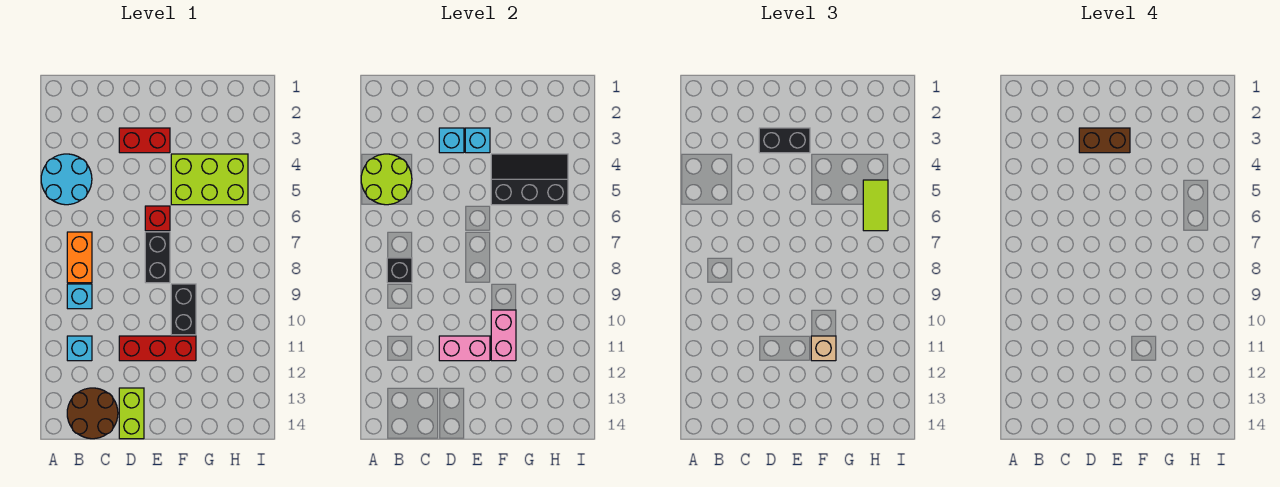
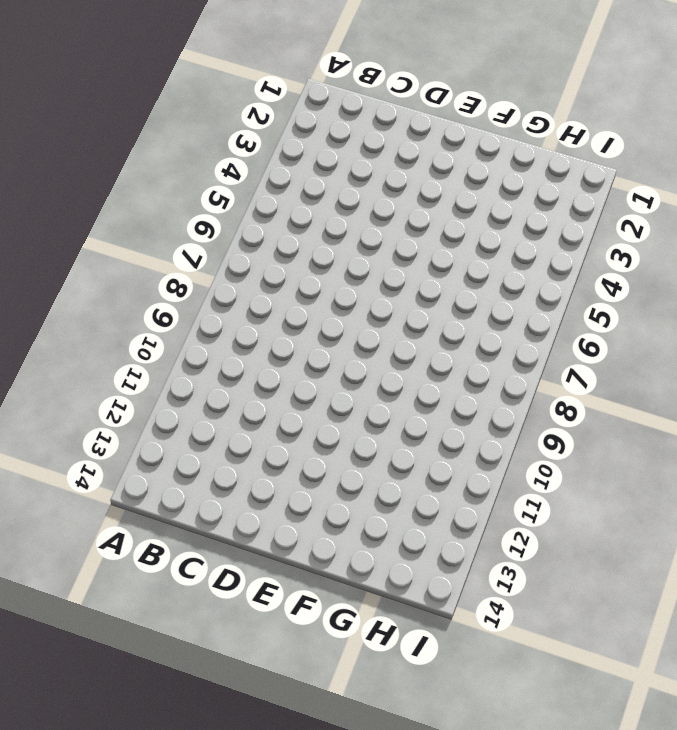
none -> cyan round brick A4:B5 level 1
none -> orange brick B7:B8 level 1
none -> cyan brick B9 level 1

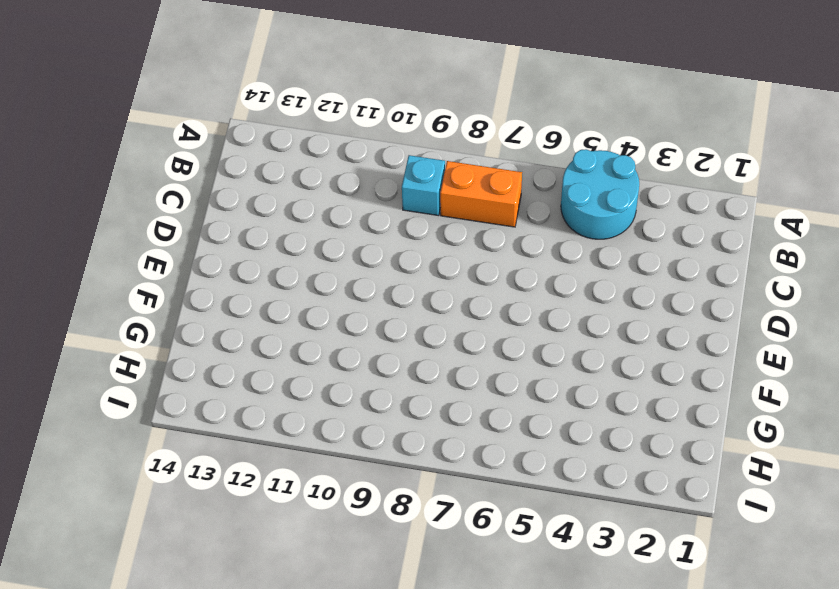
none -> cyan brick B11 level 1
none -> brown round brick B13:C14 level 1
none -> red brick D3:E3 level 1

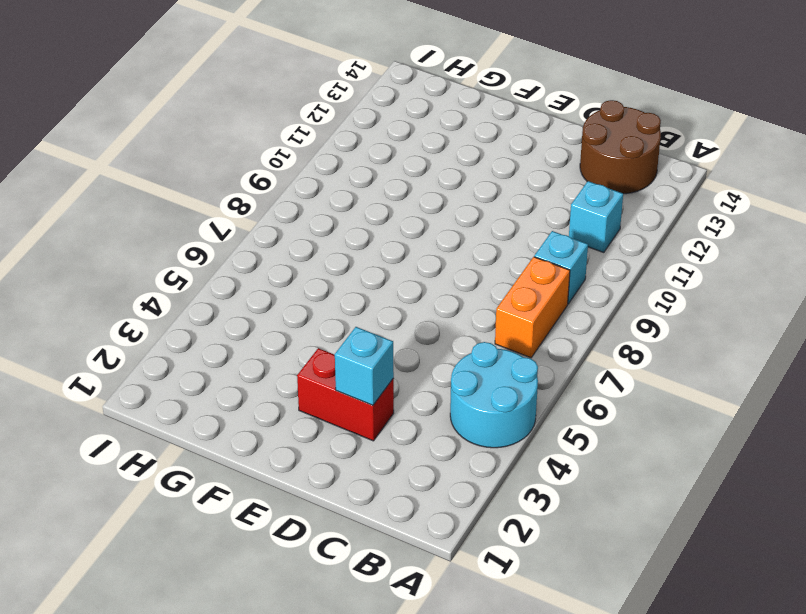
none -> red brick D11:F11 level 1
none -> lime brick D13:D14 level 1
none -> red brick E6 level 1

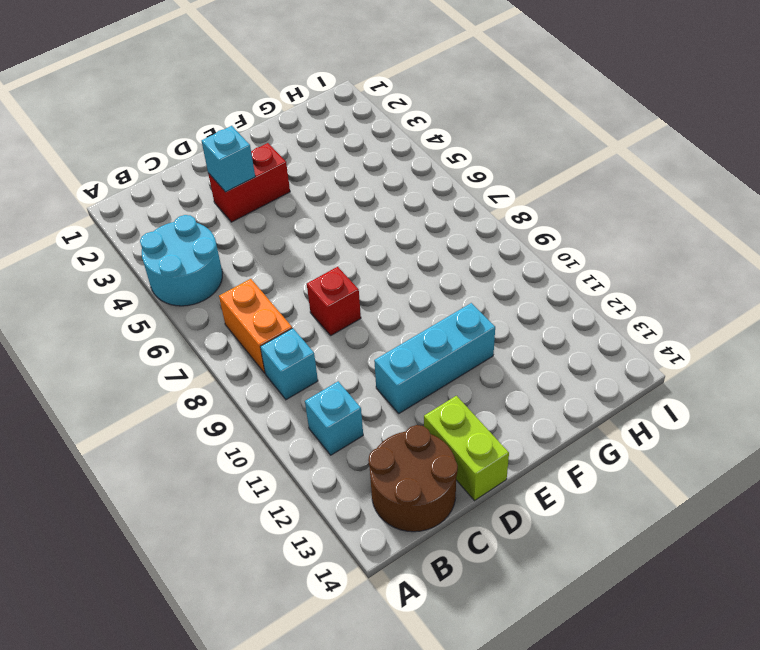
red brick D8 level 1 -> red brick E6 level 1
cyan brick D11:F11 level 1 -> red brick D11:F11 level 1
none -> black brick E7:E8 level 1
none -> lime brick F4:H5 level 1
none -> black brick F9:F10 level 1

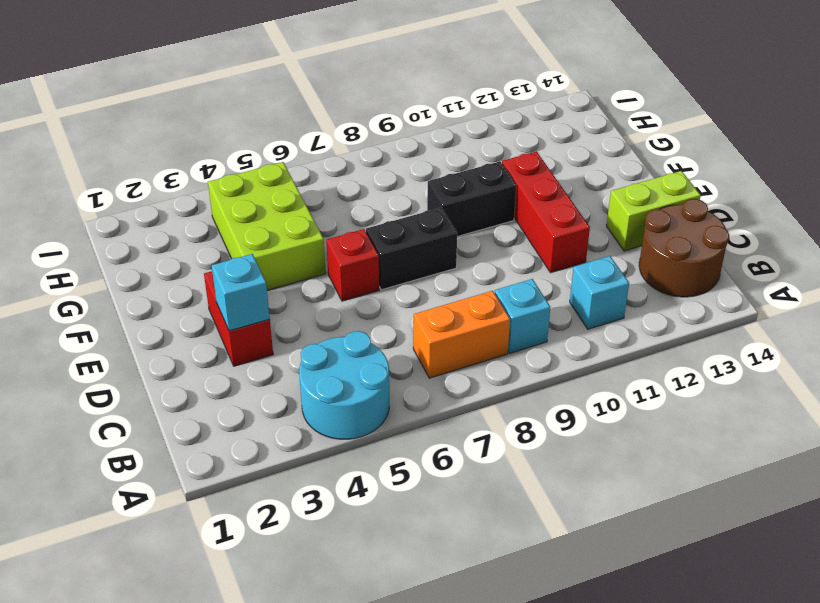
none -> lime round brick A4:B5 level 2
none -> black brick B8 level 2
none -> pink brick D11:E11 level 2

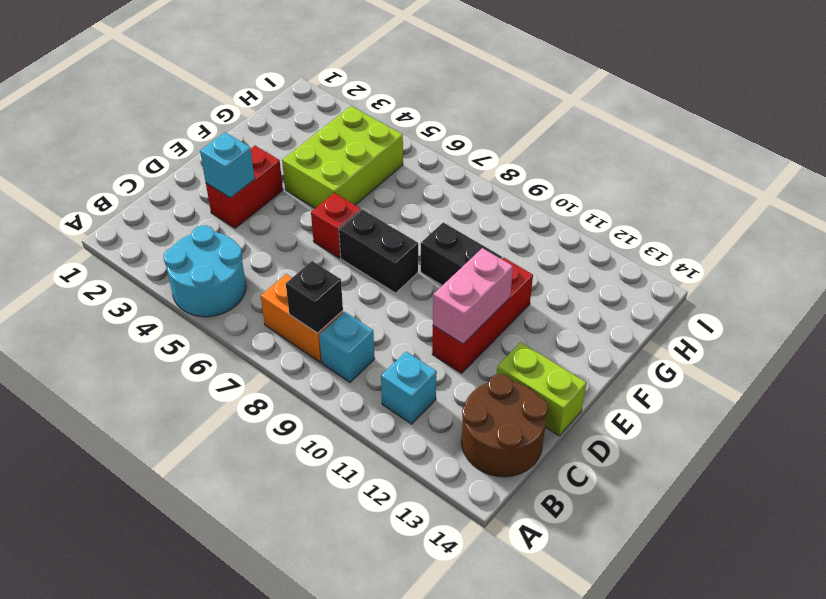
none -> lime round brick A4:B5 level 2
none -> cyan brick E3 level 2
none -> black slope F4:H5 level 2 top 5

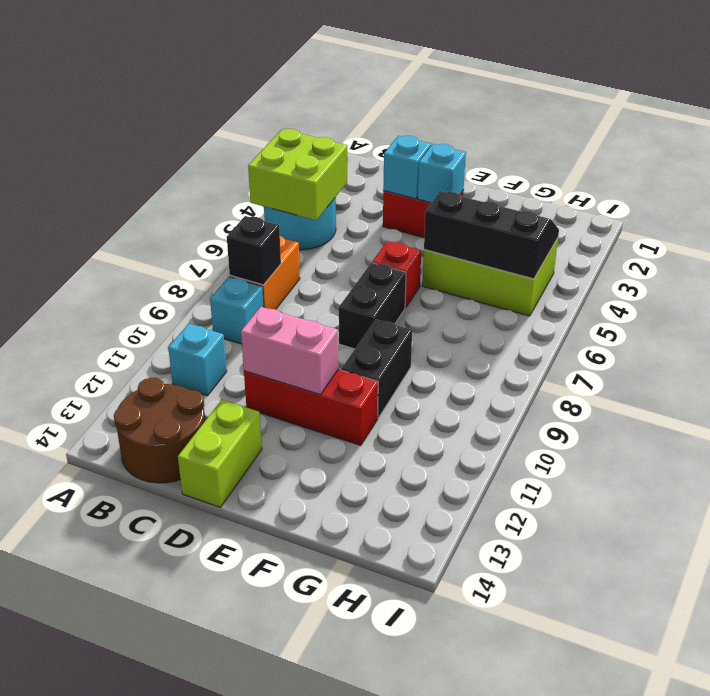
lime brick A4:B5 level 2 -> lime round brick A4:B5 level 2
none -> pink brick F10:F11 level 2
none -> black brick D3:E3 level 3
none -> tan brick F11 level 3

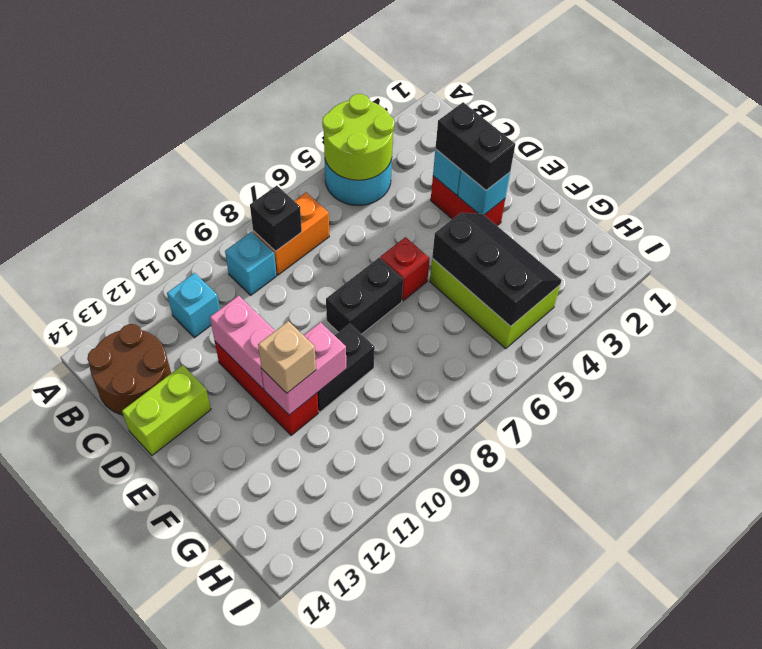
none -> lime tile H5:H6 level 3
none -> brown brick D3:E3 level 4

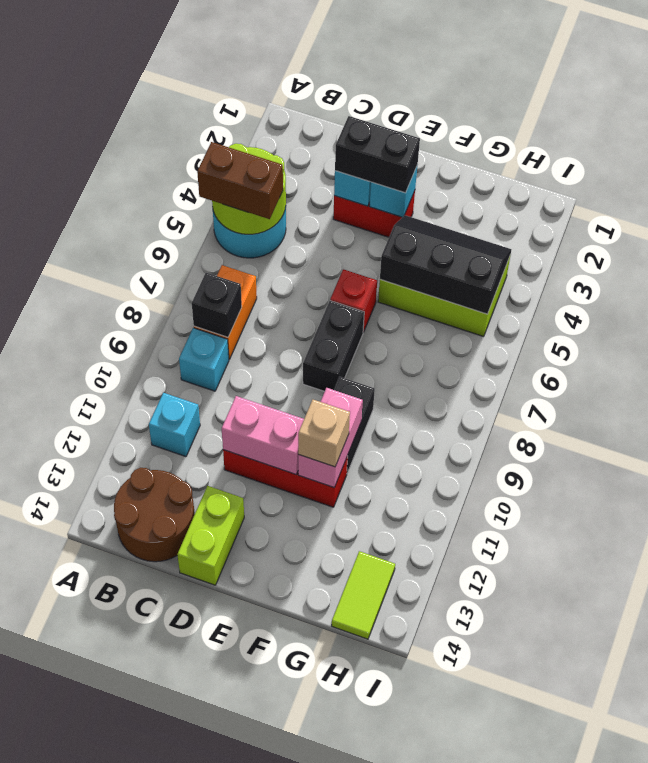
brown brick A5:B5 level 3 -> brown brick D3:E3 level 4
lime tile H13:H14 level 1 -> lime tile H5:H6 level 3

